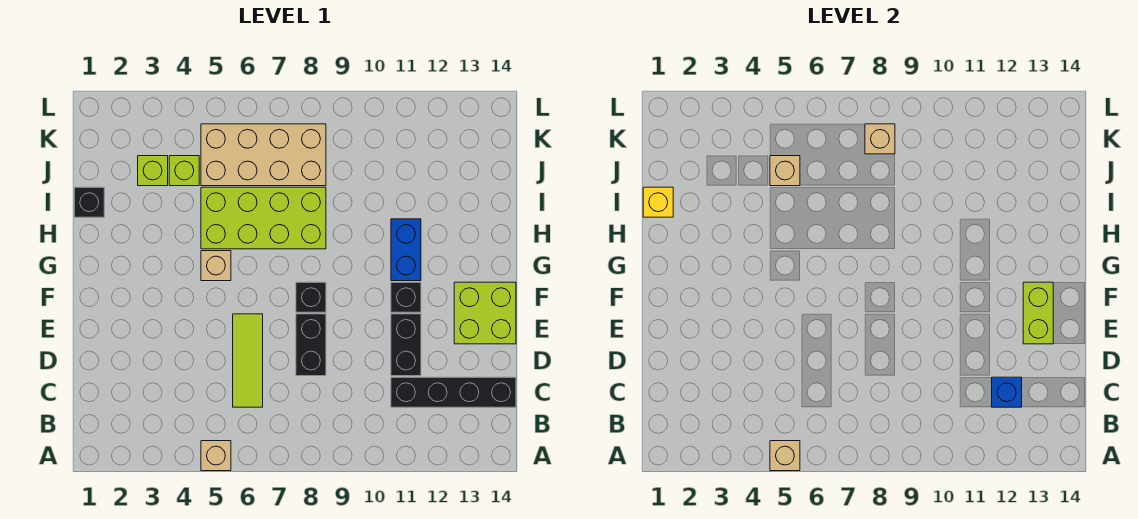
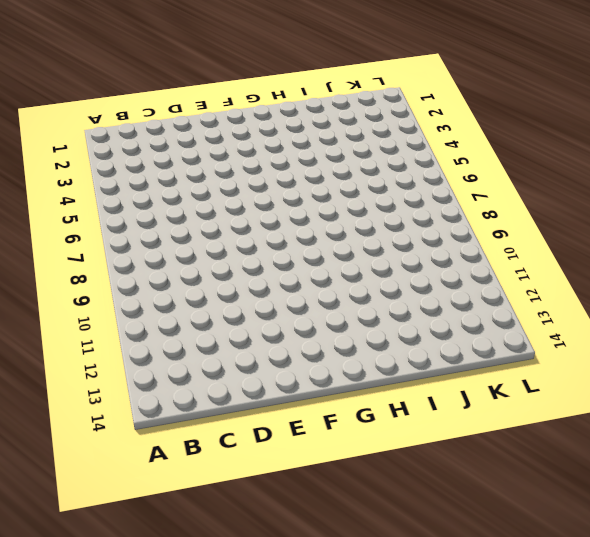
none -> tan brick A5 level 1
none -> lime tile C6:E6 level 1
none -> black brick C11:C14 level 1

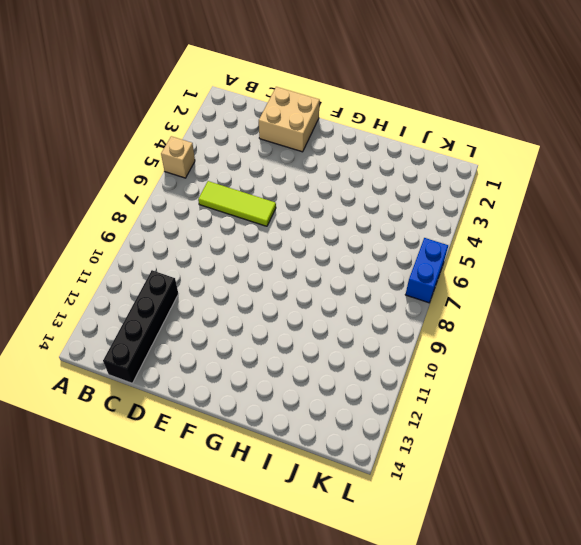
tan brick D1:E2 level 1 -> none
blue brick L6:L7 level 1 -> blue brick G11:H11 level 1
none -> black brick D8:E8 level 1
none -> black brick D11:E11 level 1
none -> lime brick E13:F14 level 1

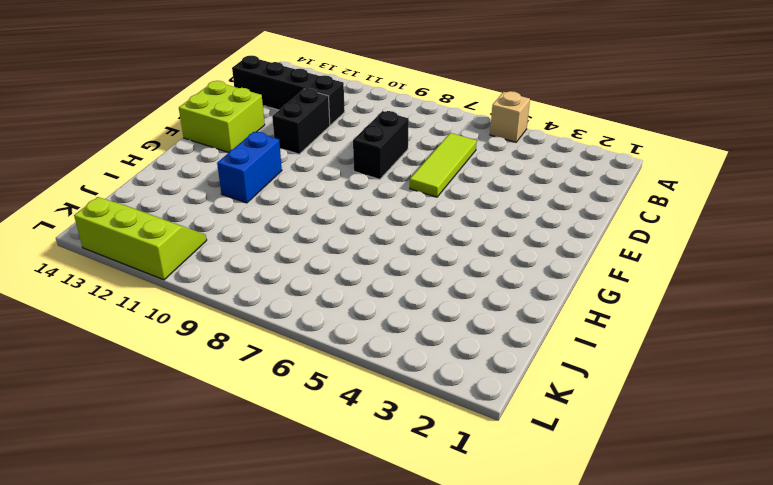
lime slope K11:L13 level 1 top L -> none
none -> black brick F8 level 1
none -> black brick F11 level 1
none -> tan brick G5 level 1

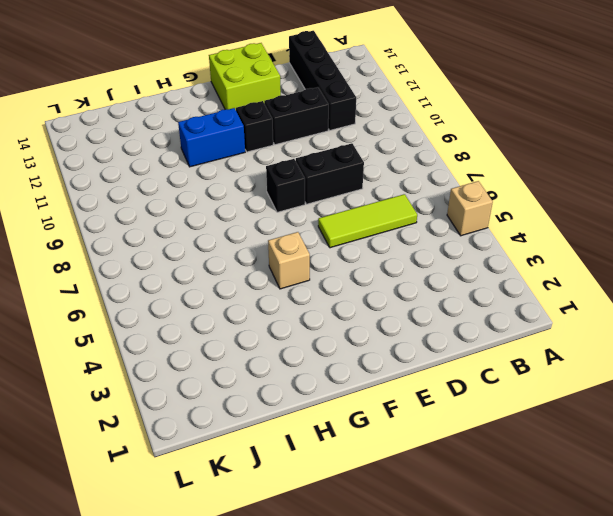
none -> lime brick H5:I8 level 1
none -> black brick I1 level 1
none -> lime brick J3 level 1

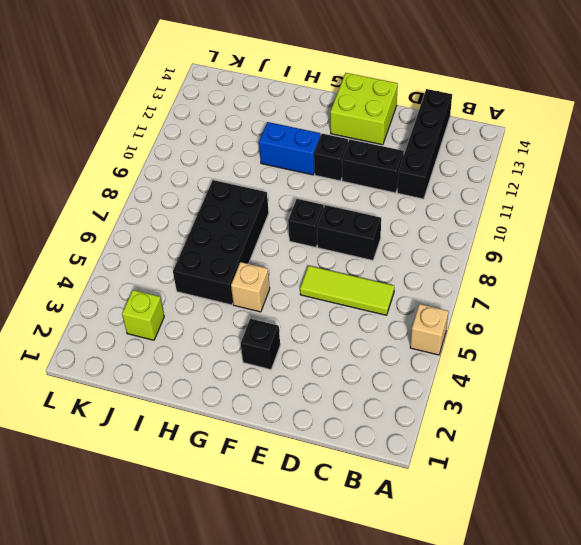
black brick F3 level 1 -> black brick I1 level 1
black brick H5:I8 level 1 -> lime brick H5:I8 level 1
none -> lime brick J4 level 1
none -> tan brick J5:K8 level 1
none -> tan brick A5 level 2

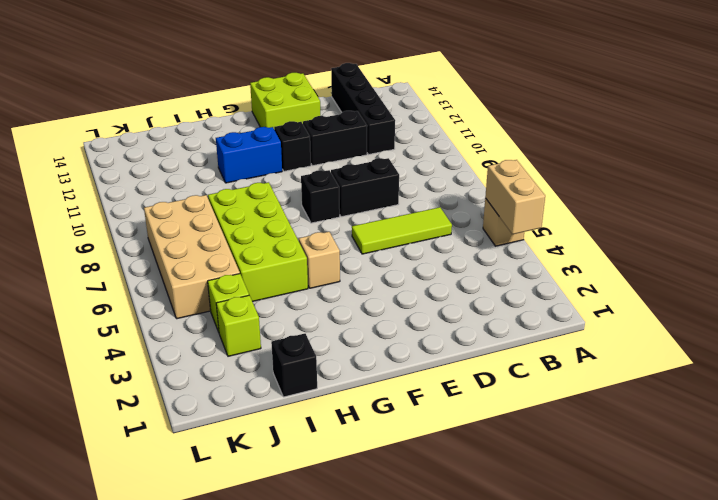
tan brick A4:A5 level 2 -> tan brick A5 level 2
none -> blue brick C12 level 2
none -> lime brick E13:F13 level 2
none -> yellow brick I1 level 2

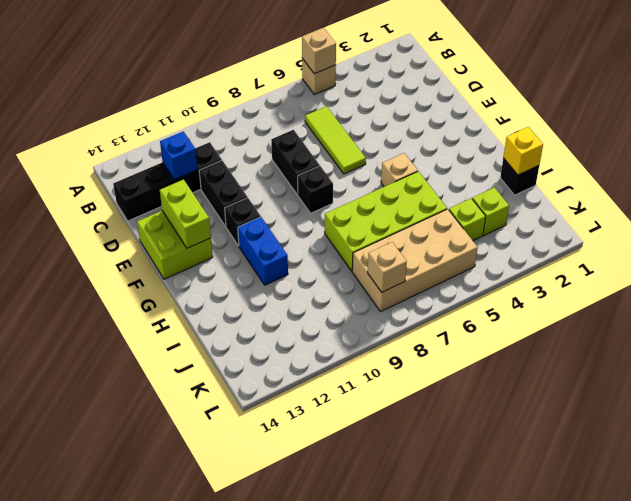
none -> tan brick J5 level 2

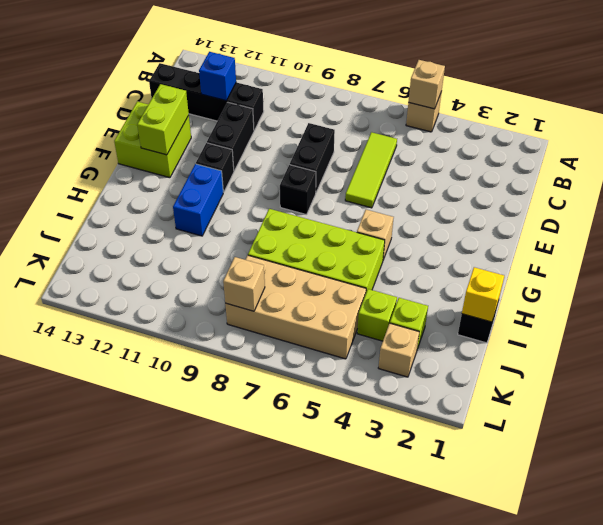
tan brick K3 level 1 -> tan brick J5 level 2

